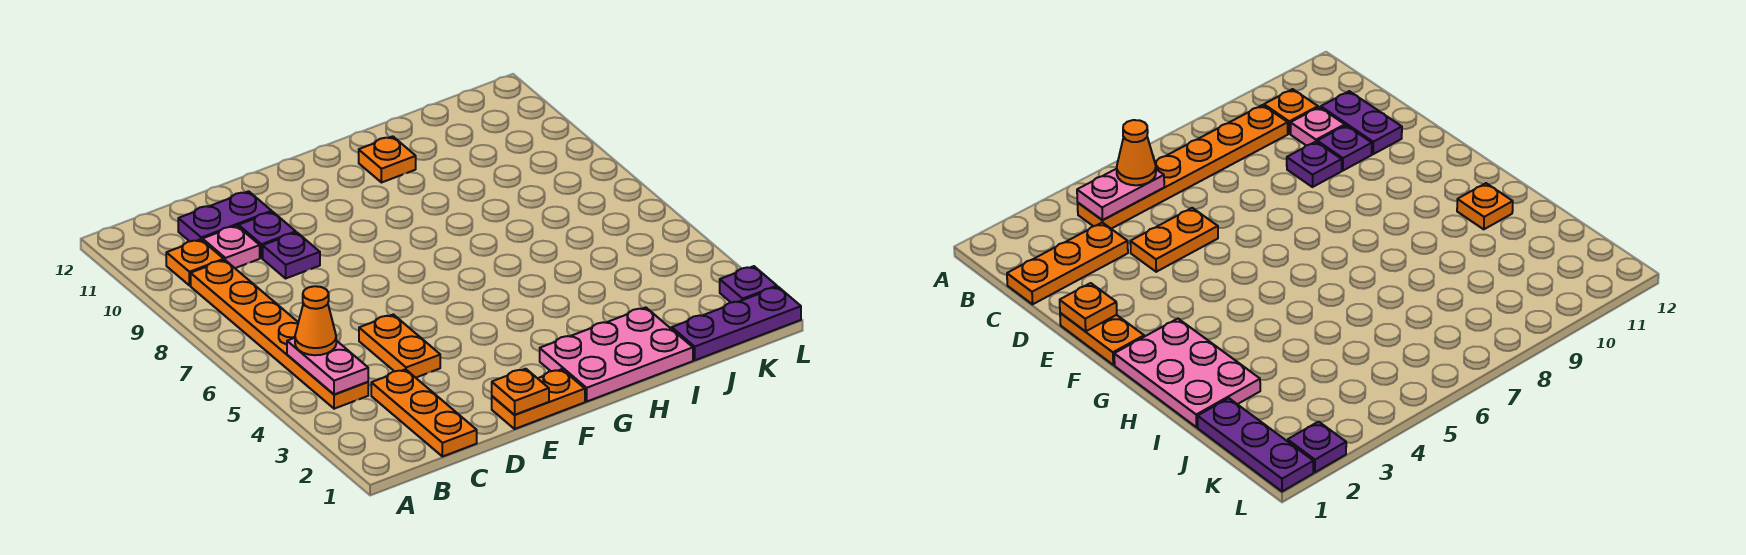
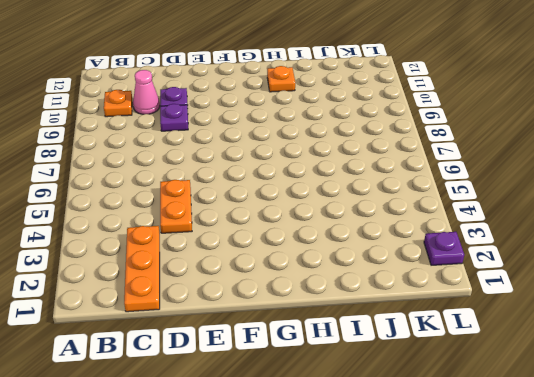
pink cone C10 level 1 -> pink plate C10 level 1
none -> orange plate B4:B9 level 1
none -> purple plate C11:D11 level 1
none -> orange plate E1:F1 level 1

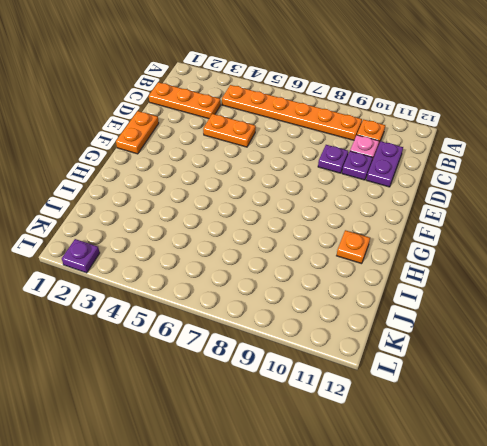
none -> pink plate G1:I2 level 1
none -> purple plate J1:L1 level 1
none -> pink plate B4:B5 level 2

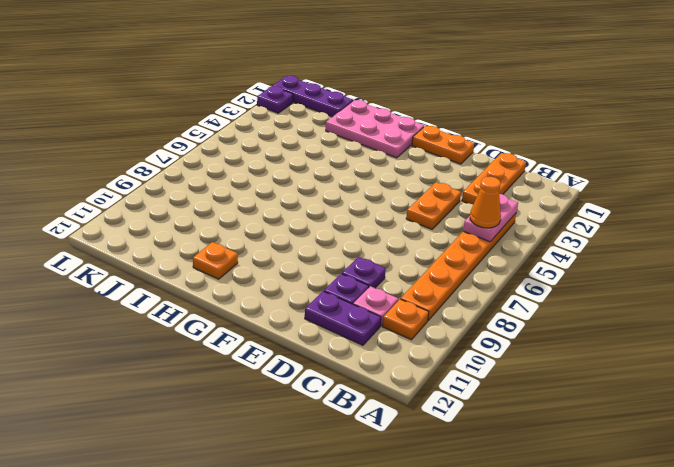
none -> orange plate E1 level 2

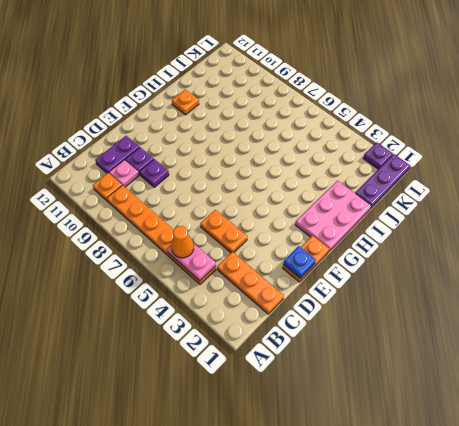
blue plate E1 level 2 -> orange plate E1 level 2

